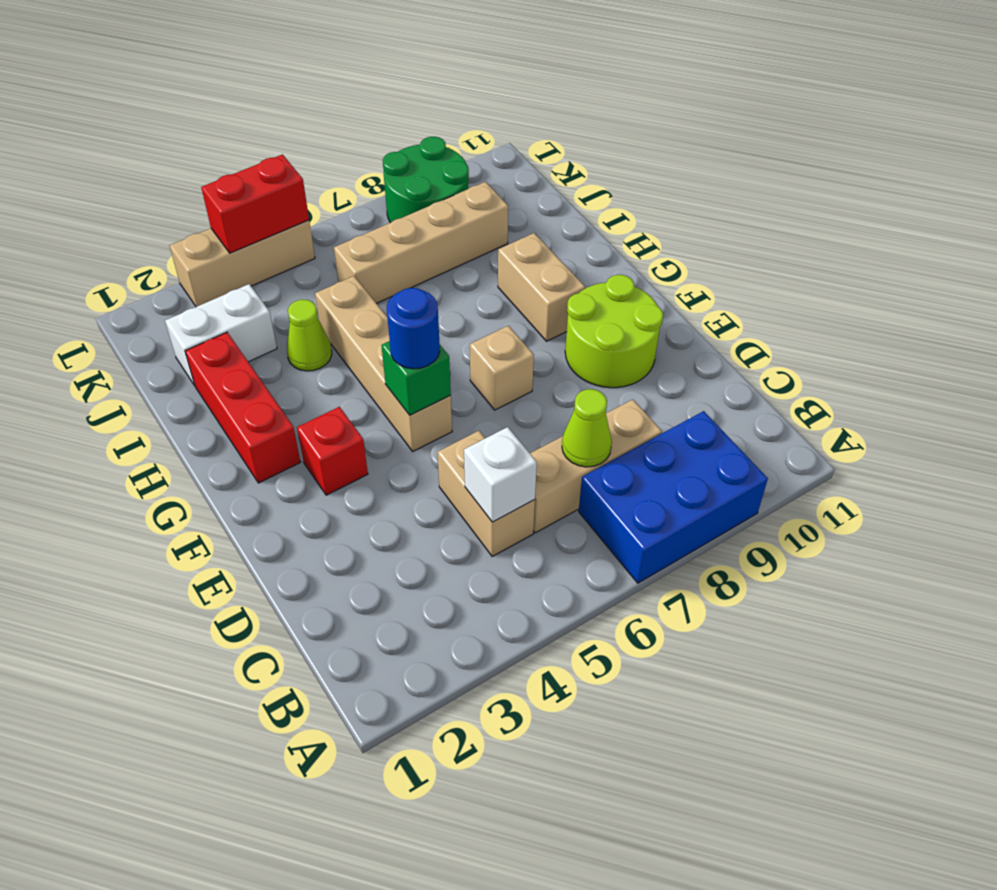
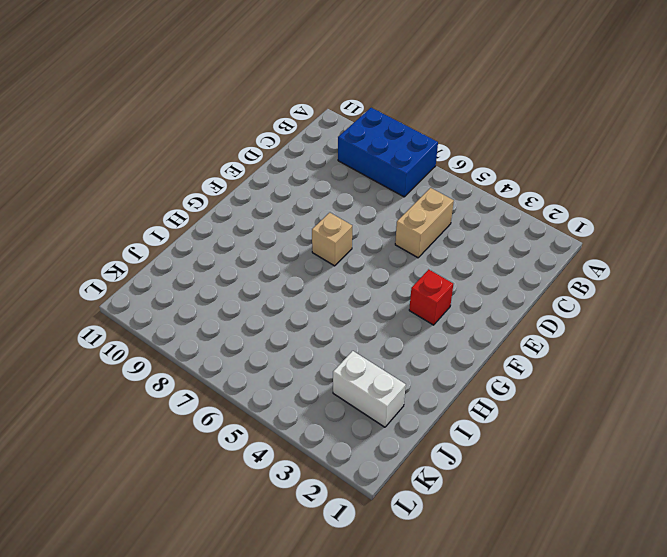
none -> tan brick C6:C8 level 1
none -> lime round brick E9:F10 level 1
none -> tan brick F5:I5 level 1

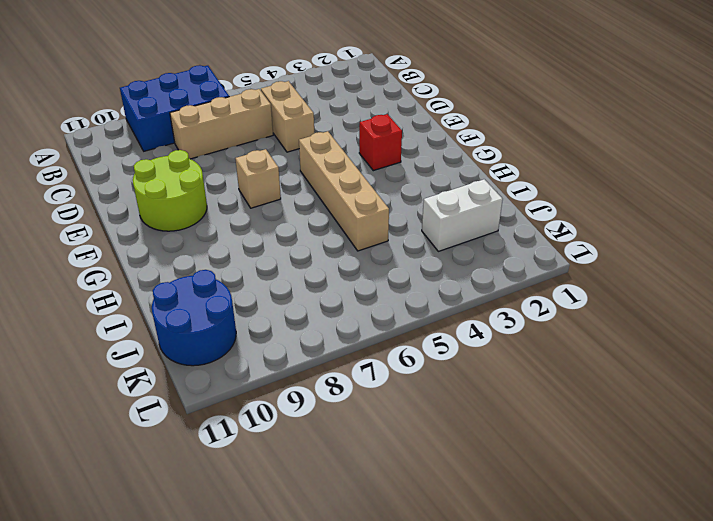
blue round brick J10:K11 level 1 -> none
none -> red brick G2:I2 level 1
none -> tan brick G9:H9 level 1
none -> lime cone I4 level 1

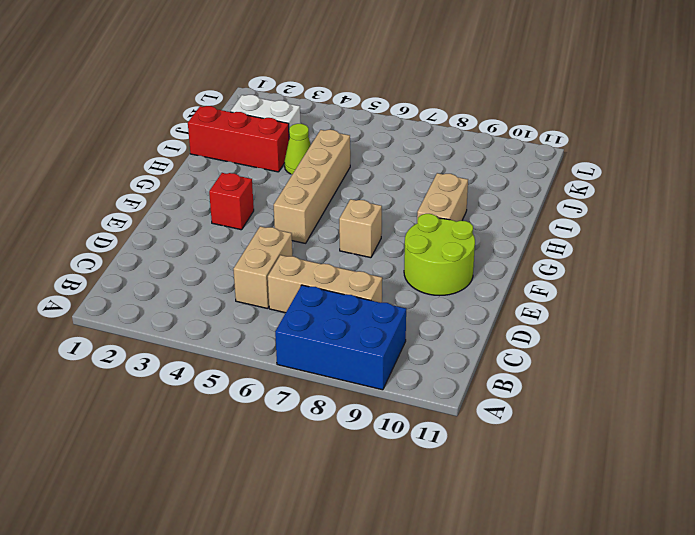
red brick I1:I3 level 1 -> red brick G2:I2 level 1
none -> tan brick J6:J9 level 1
none -> green round brick K8:L9 level 1
none -> tan brick L3:L5 level 1

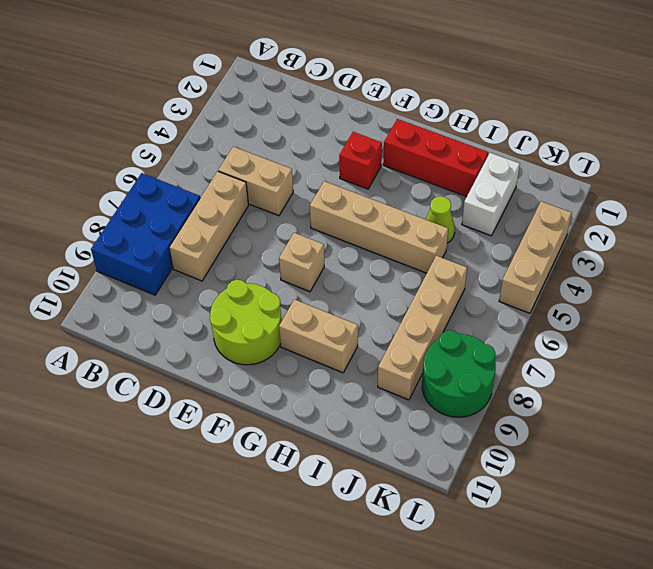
none -> white brick C5 level 2
none -> lime cone C7 level 2
none -> green brick F5 level 2

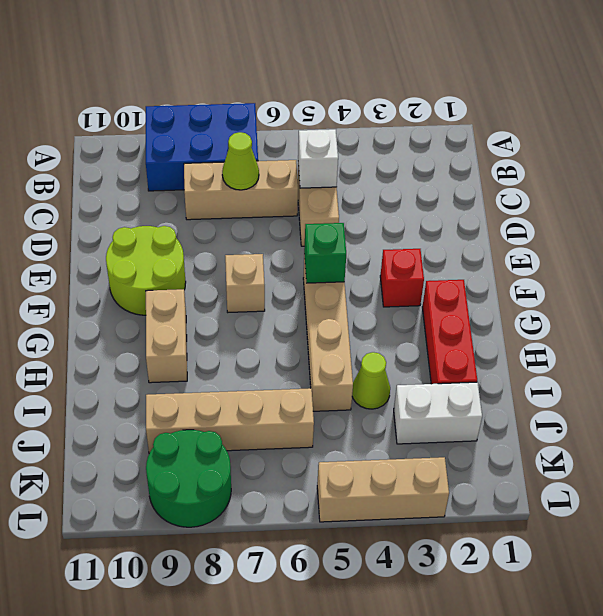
none -> red brick L4:L5 level 2
none -> blue round brick F5 level 3

